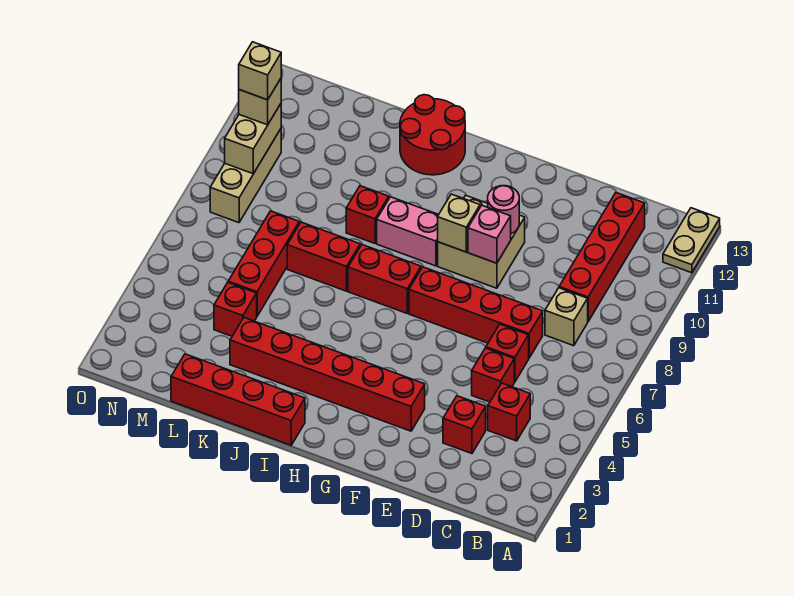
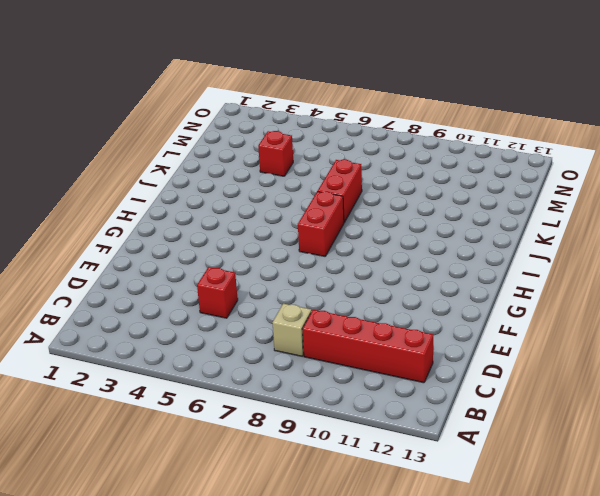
none -> tan plate A12:A13 level 1
none -> red brick C4 level 1
none -> red brick D3 level 1

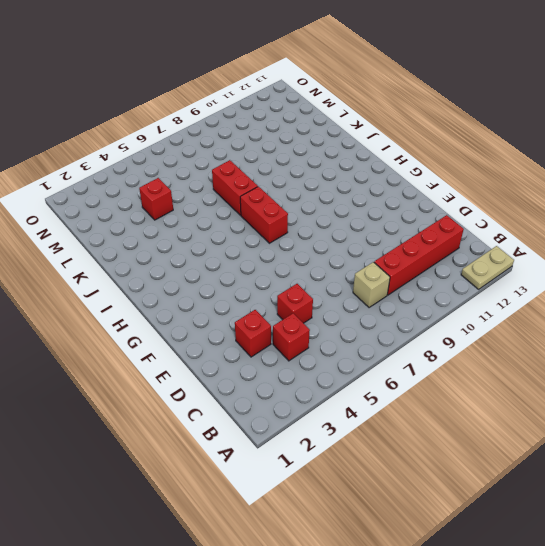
none -> red brick D6 level 1
none -> red brick D7:G7 level 1
none -> red brick F3:K3 level 1

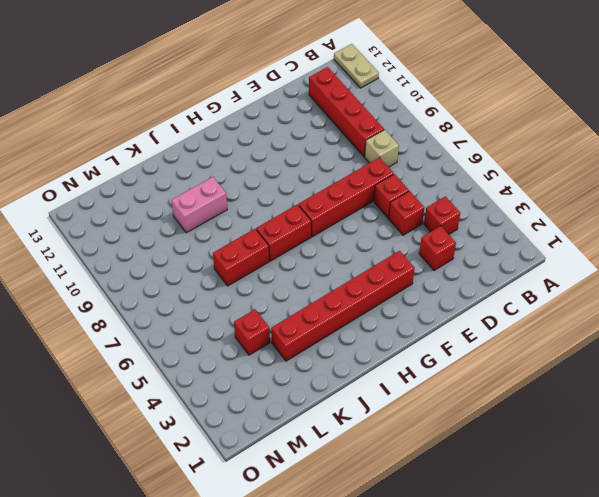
pink brick J10:K10 level 1 -> pink brick H9:I9 level 1
none -> tan brick F9:G10 level 1
none -> red brick I1:L1 level 1
none -> red round brick I12:J13 level 1

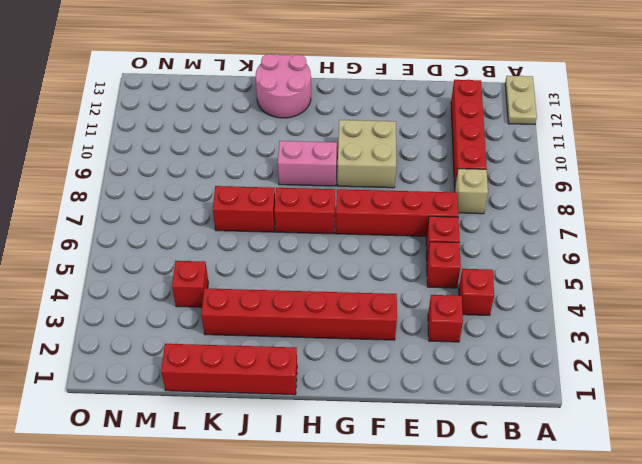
pink round brick I12:J13 level 1 -> red round brick I12:J13 level 1
none -> red brick J9 level 1
none -> red brick L5:L7 level 1
none -> tan brick N8:N10 level 1

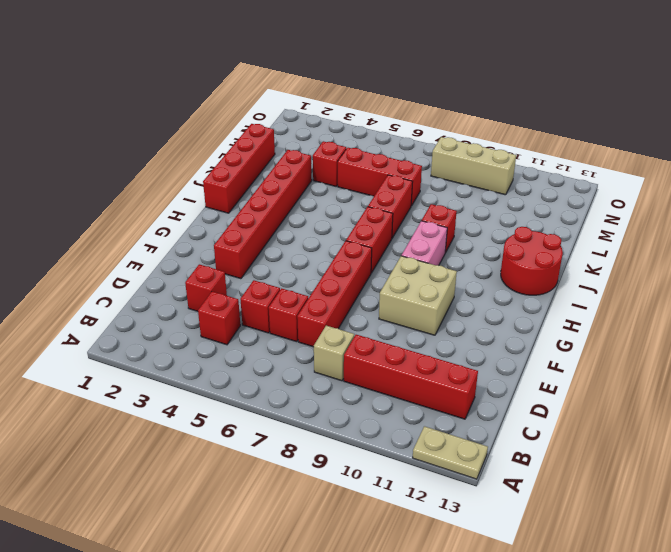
none -> pink brick F9 level 2
none -> pink round brick F10 level 2
none -> tan brick G9 level 2

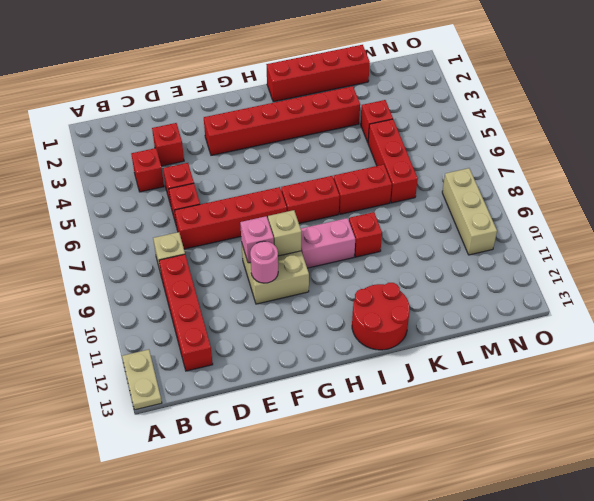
none -> tan brick N9:N10 level 2
none -> tan brick N10 level 3
none -> tan brick N10 level 4

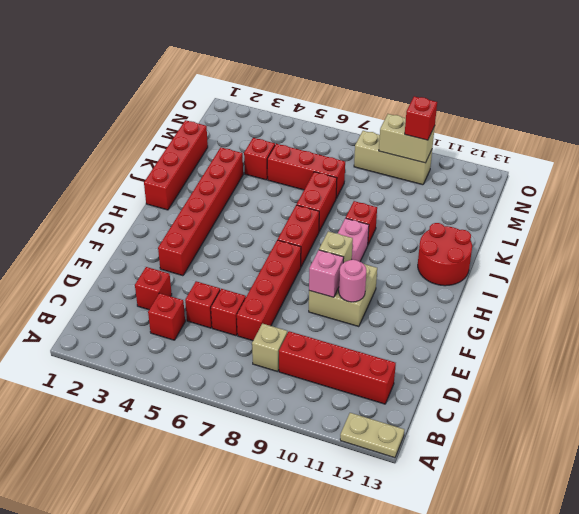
red brick N10 level 3 -> tan brick N10 level 3
none -> tan brick N10 level 4

